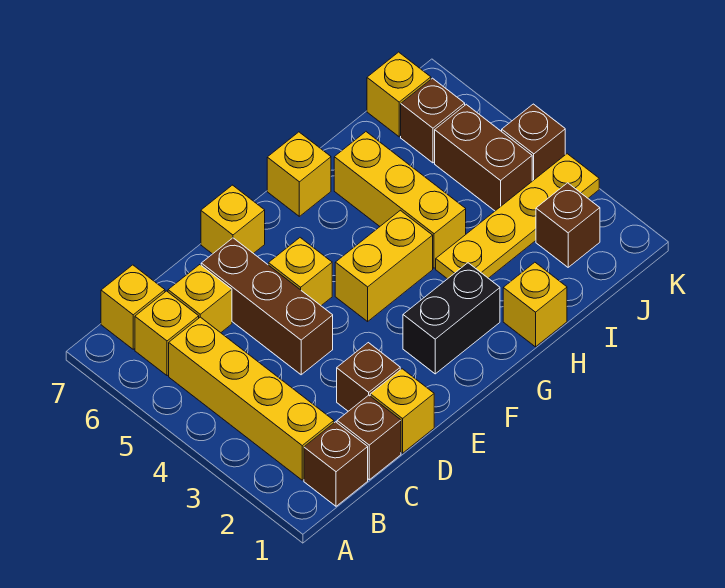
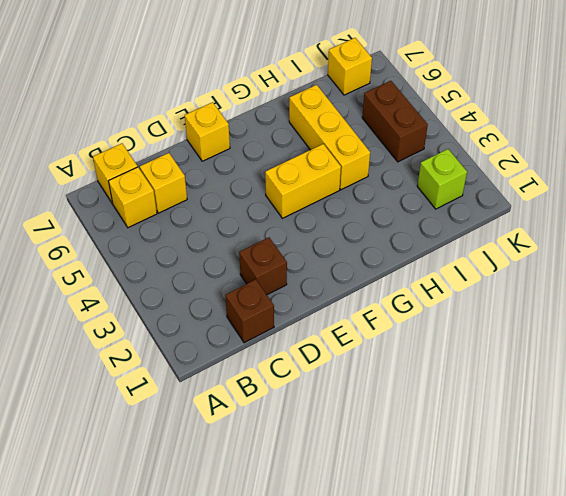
lime brick J2 level 1 -> brown brick J2 level 1
none -> brown brick B1 level 1
none -> yellow brick B2:B5 level 1
none -> yellow brick D1 level 1

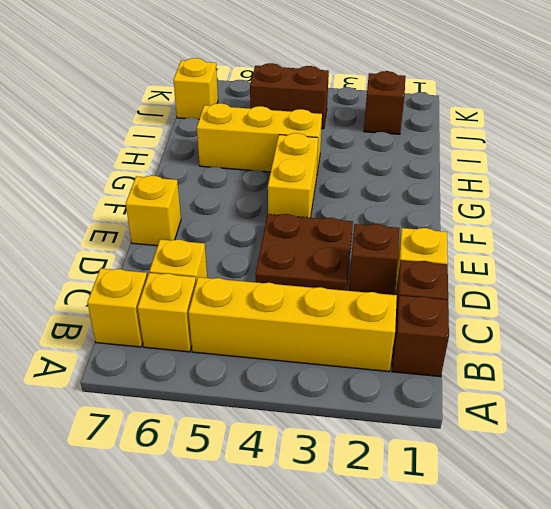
brown plate D3:E4 level 1 -> brown brick D4:D6 level 1
none -> yellow brick E5 level 1
none -> black brick F2:G2 level 1
none -> yellow brick G7 level 1

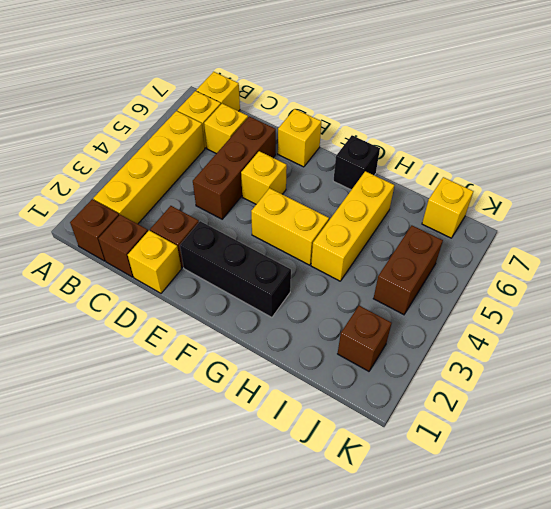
black brick E2:G2 level 1 -> black brick F2:G2 level 1
black brick G7 level 1 -> yellow brick G7 level 1
none -> yellow brick H1 level 1
none -> yellow plate H3:K3 level 1
none -> brown brick J6 level 1

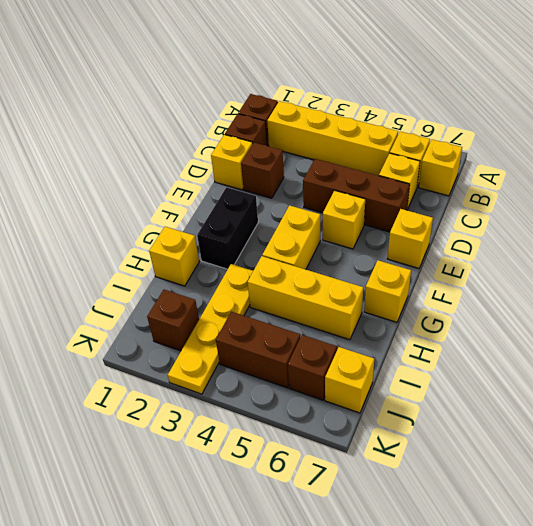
none -> brown brick K4 level 1

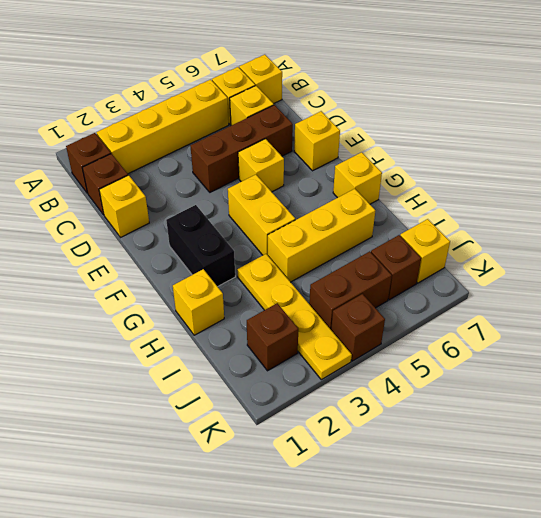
none -> brown brick D2 level 1

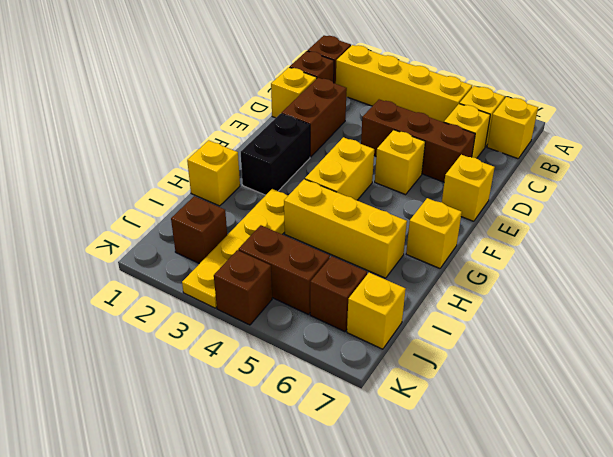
brown brick D2:E2 level 1 -> brown brick D2 level 1

